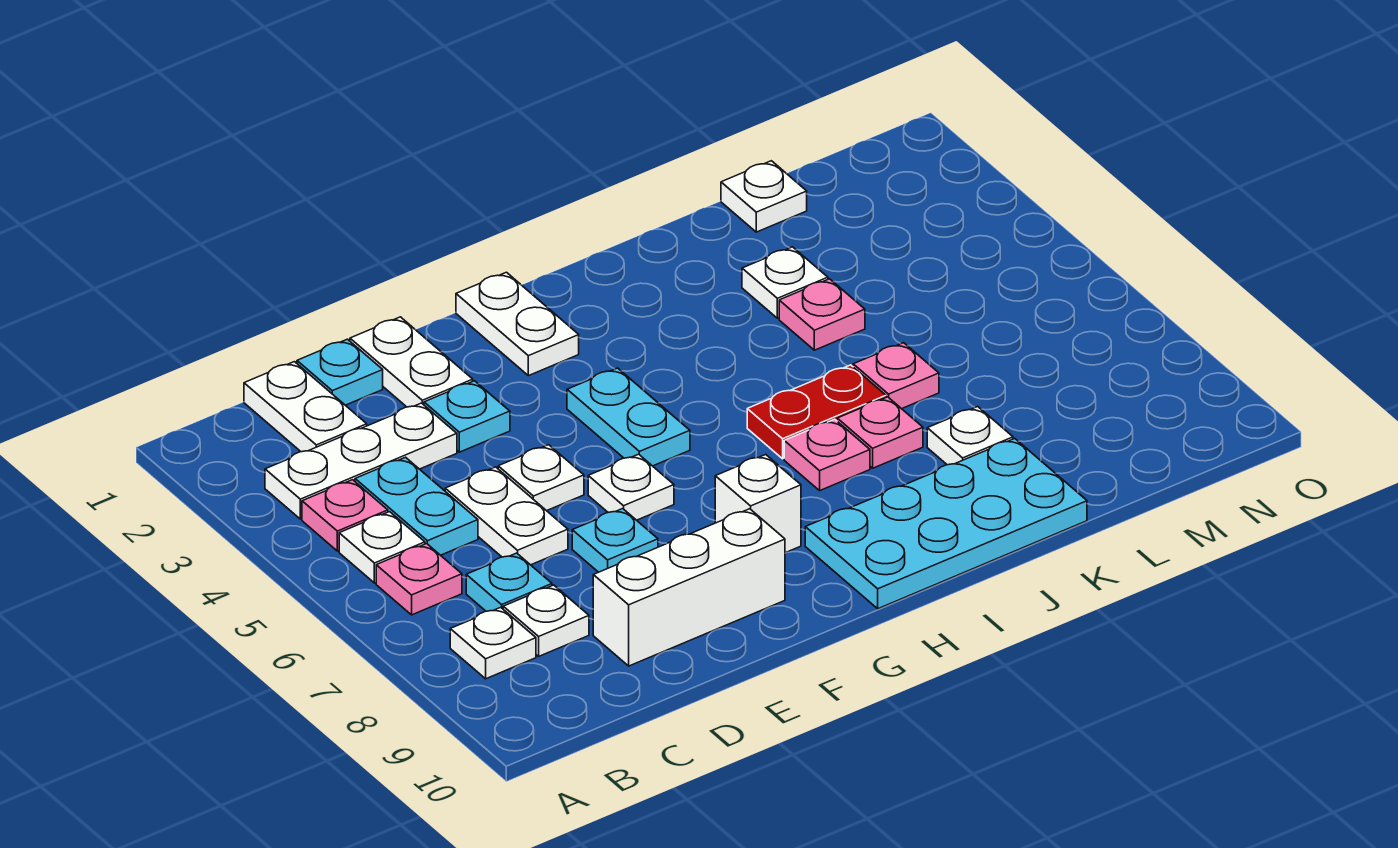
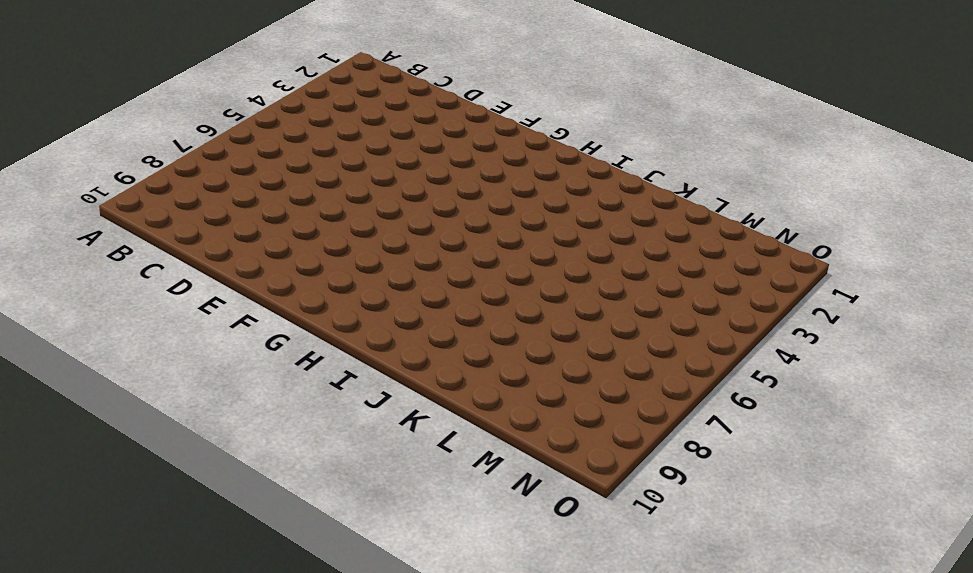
none -> white plate B3:D3 level 1
none -> pink plate B4 level 1
none -> white plate B5 level 1

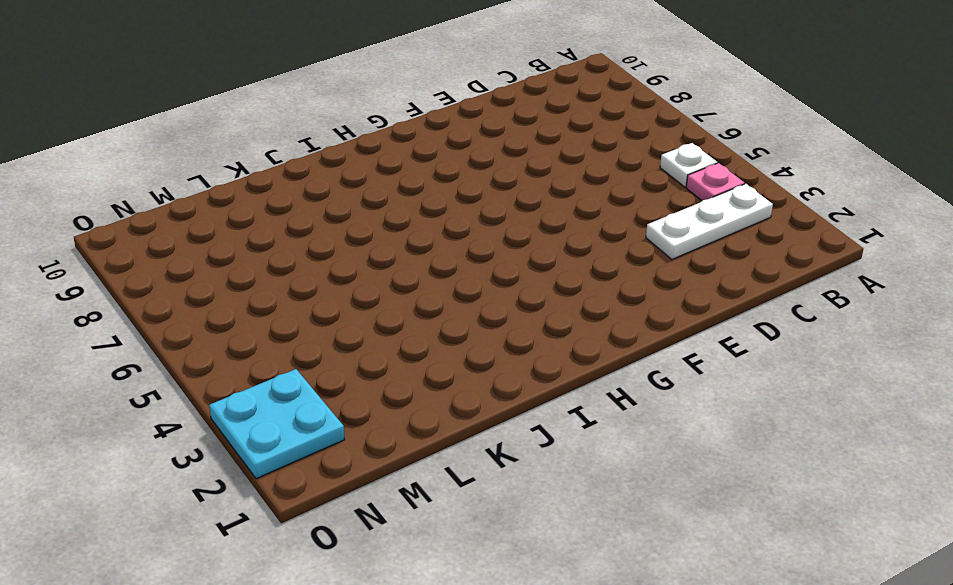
cyan plate N2:O3 level 1 -> none
none -> pink plate B6 level 1
none -> white plate B8 level 1
none -> white plate C1:C2 level 1

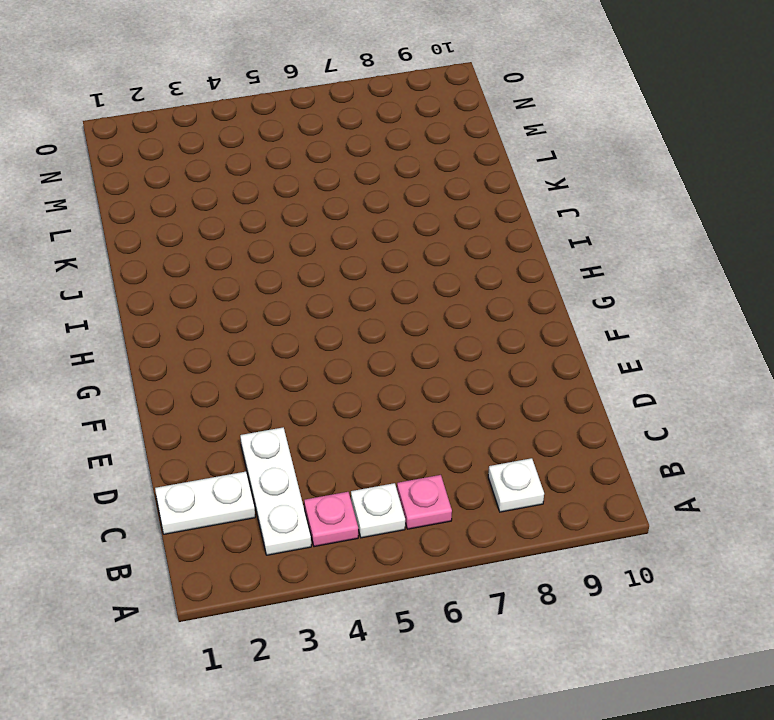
none -> cyan plate C4:C5 level 1
none -> cyan plate C7 level 1
none -> white plate C8 level 1

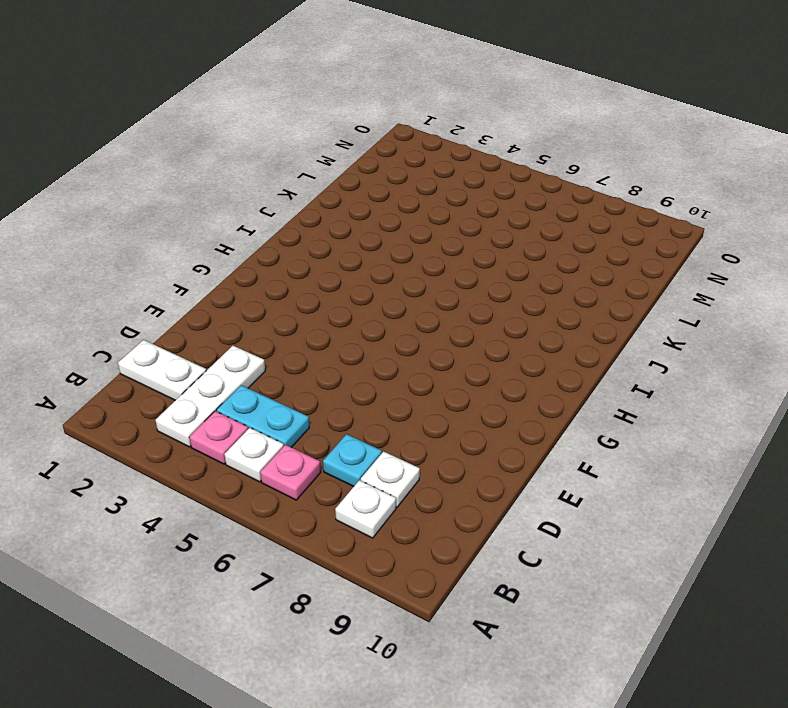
none -> cyan plate D1 level 1
none -> white plate D5:D6 level 1
none -> white brick D9:F9 level 1

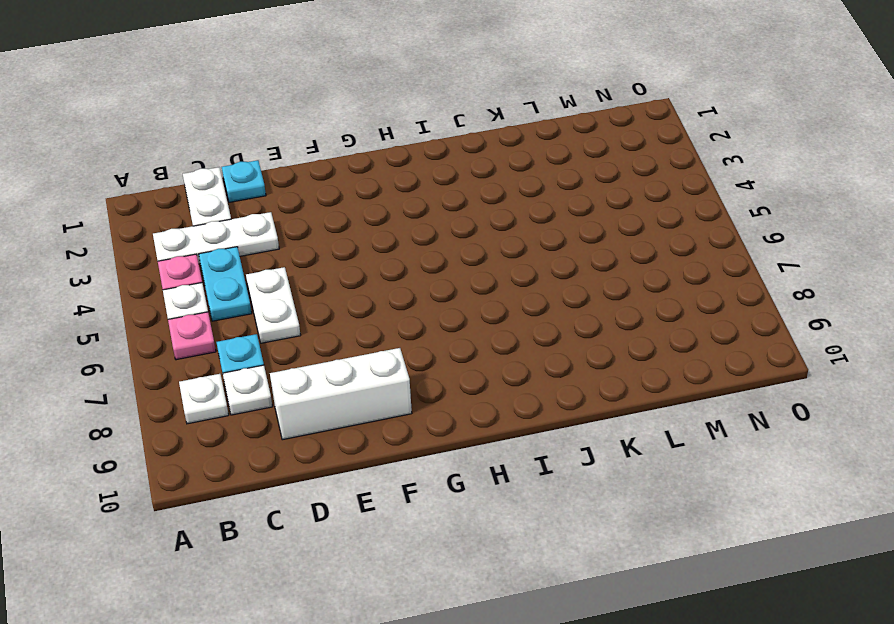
none -> white plate E1:E2 level 1
none -> cyan plate E3 level 1
none -> white plate E5 level 1

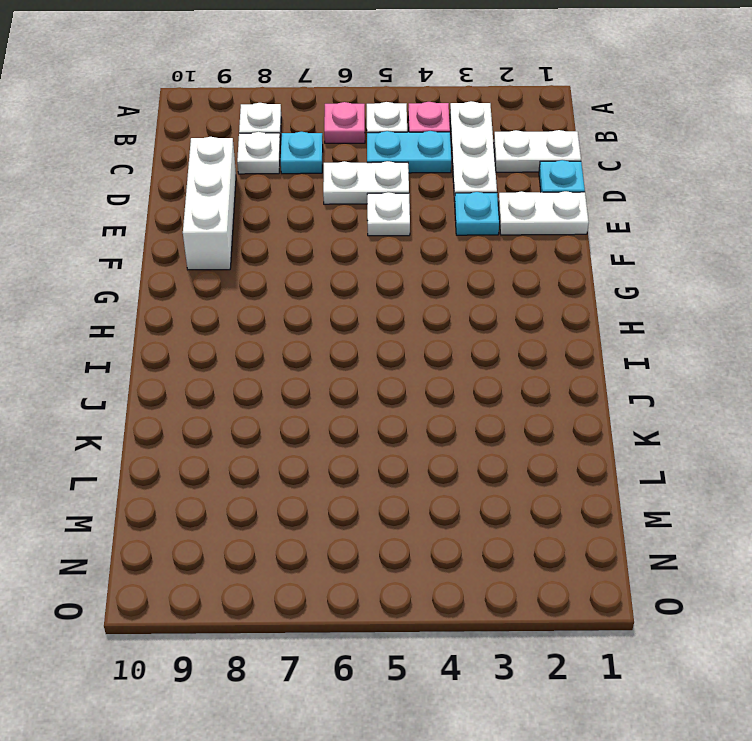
none -> cyan plate E7 level 1
none -> white plate F6 level 1
none -> white plate G1:G2 level 1

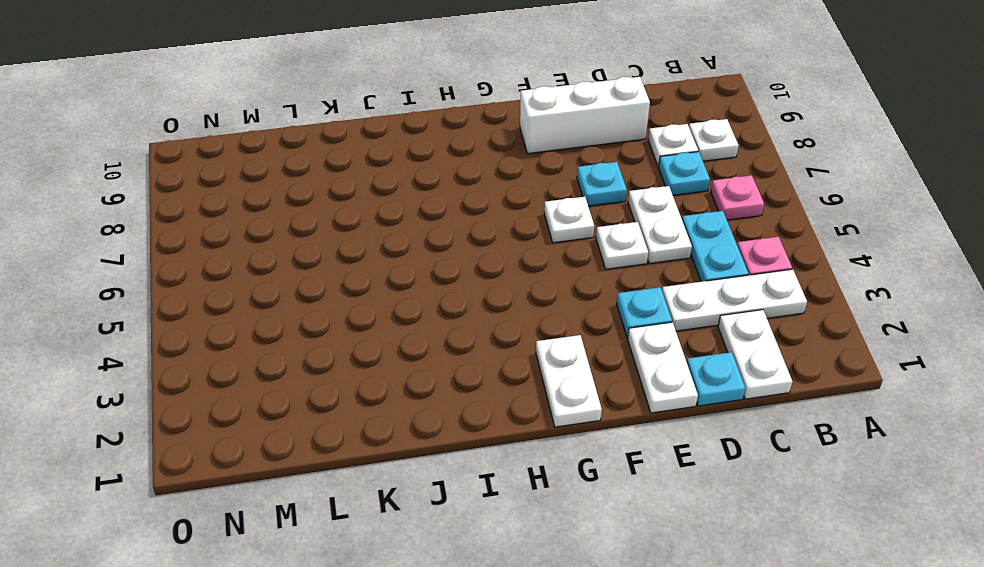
none -> white plate B5 level 1
none -> cyan plate G4:G5 level 1
none -> white brick G8 level 1

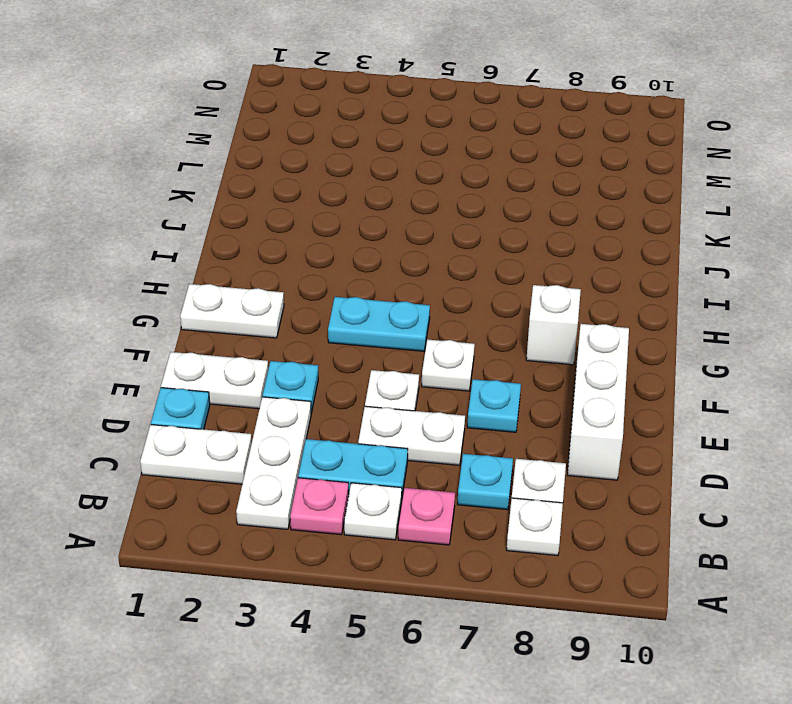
none -> cyan plate H9:K10 level 1
none -> red plate I6:J6 level 1
none -> pink plate I7 level 1

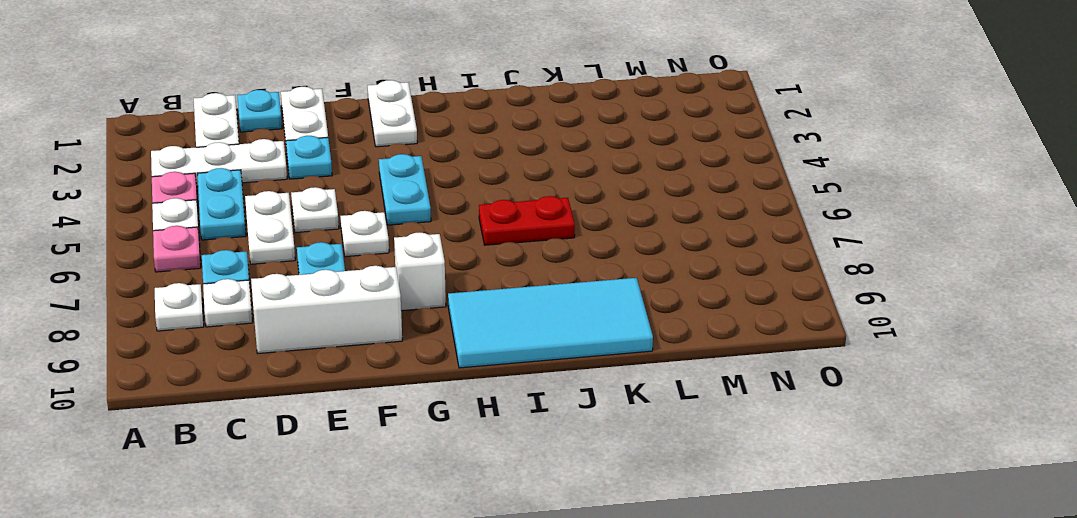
cyan tile H9:K10 level 1 -> cyan plate H9:K10 level 1
none -> pink plate I7 level 1
none -> pink plate J7 level 1
none -> white plate K3 level 1

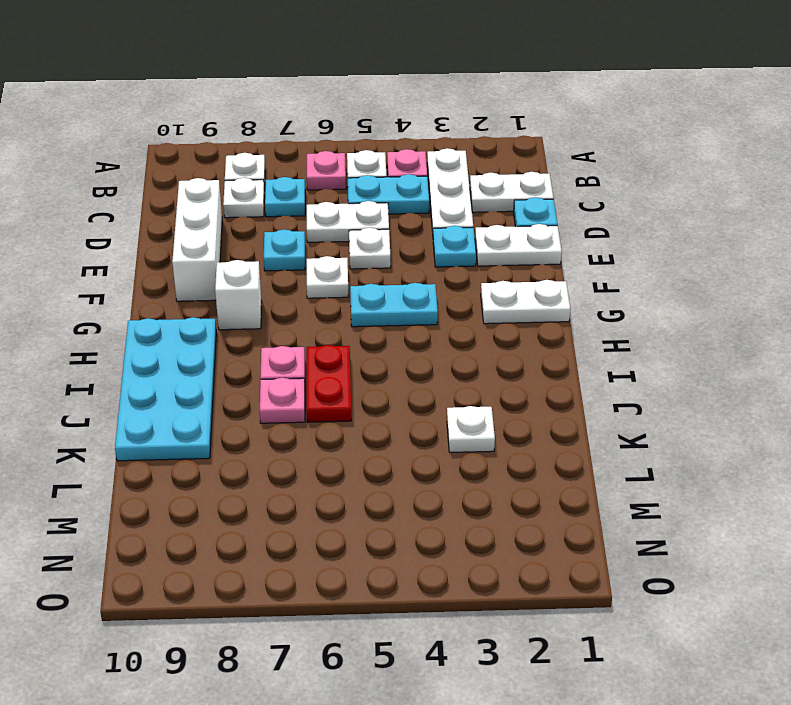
none -> pink plate K4 level 1
none -> pink plate K6 level 1
none -> white plate K8 level 1

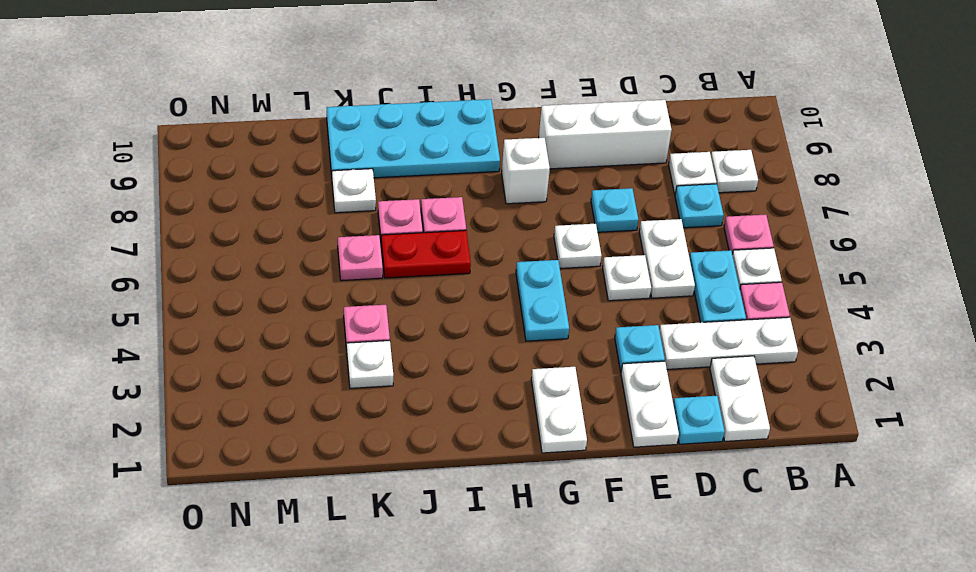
none -> white plate L1 level 1

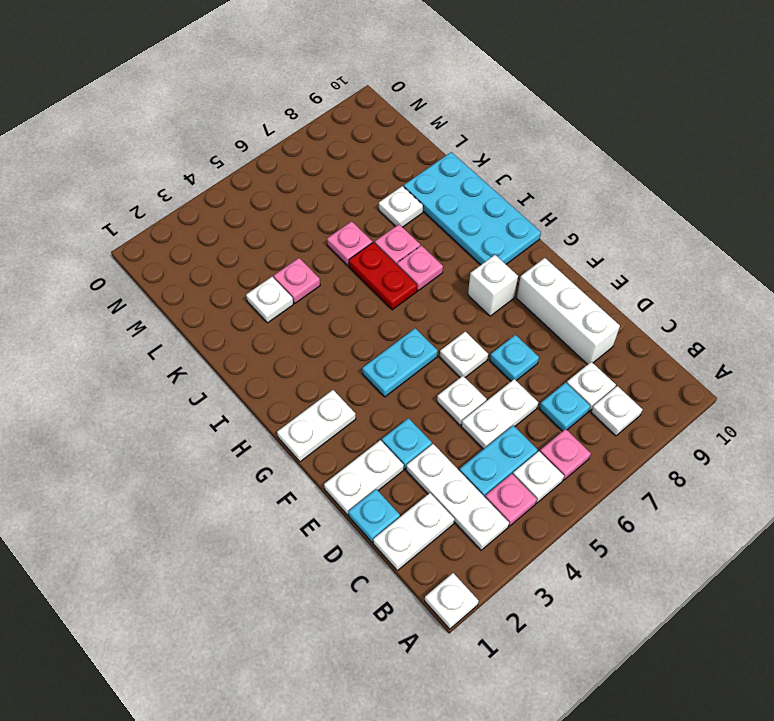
white plate A1 level 1 -> white plate L1 level 1

